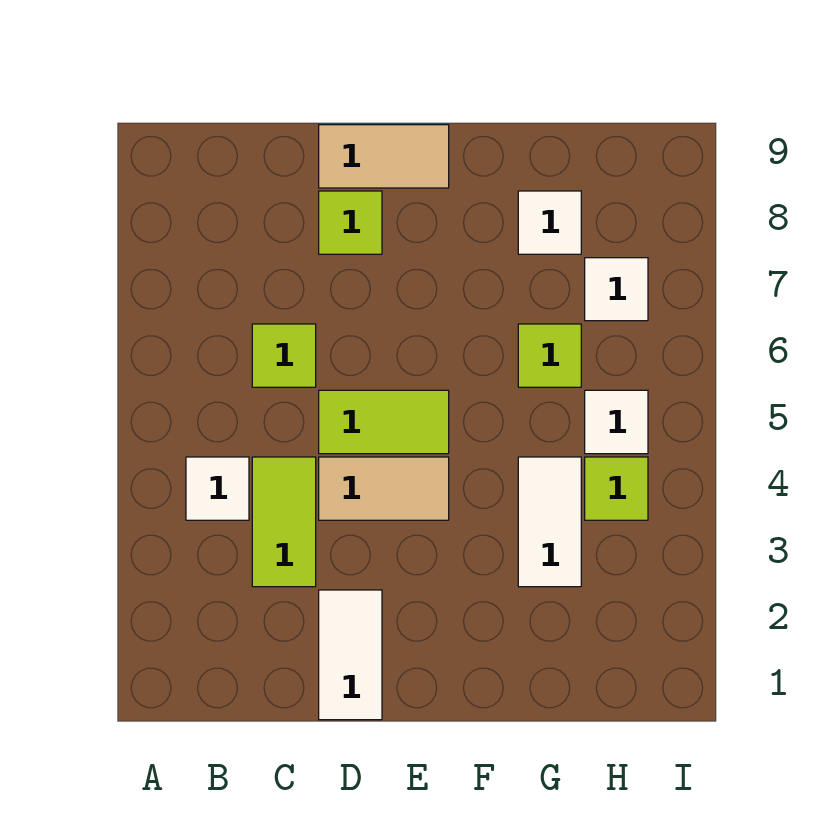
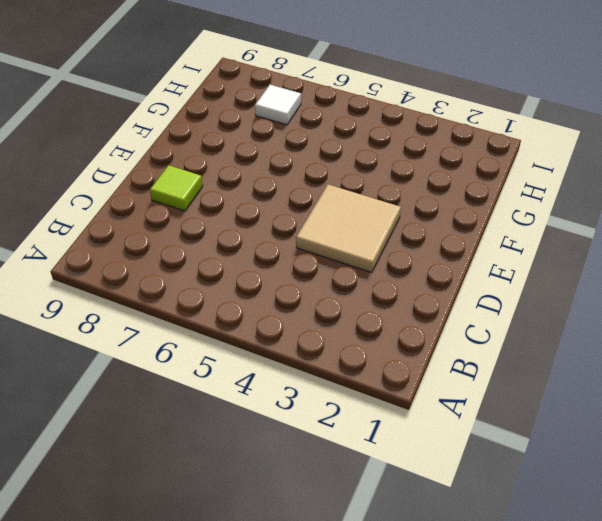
tan tile D3:E4 level 1 -> tan tile D4:E4 level 1
none -> white tile B4 level 1
none -> lime tile C3:C4 level 1
none -> lime tile C6 level 1

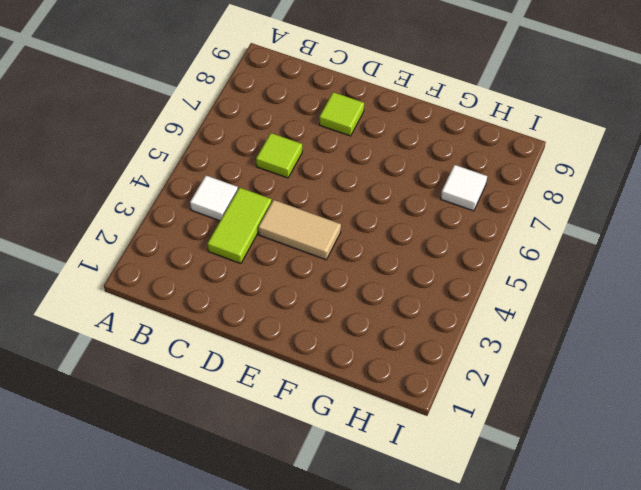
none -> white tile D1:D2 level 1
none -> lime tile D5:E5 level 1
none -> tan tile D9:E9 level 1

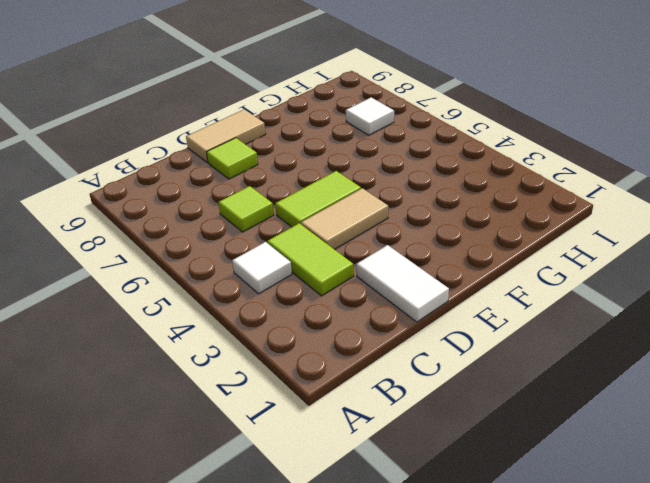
none -> white tile G3:G4 level 1
none -> lime tile G6 level 1
none -> white tile G8 level 1

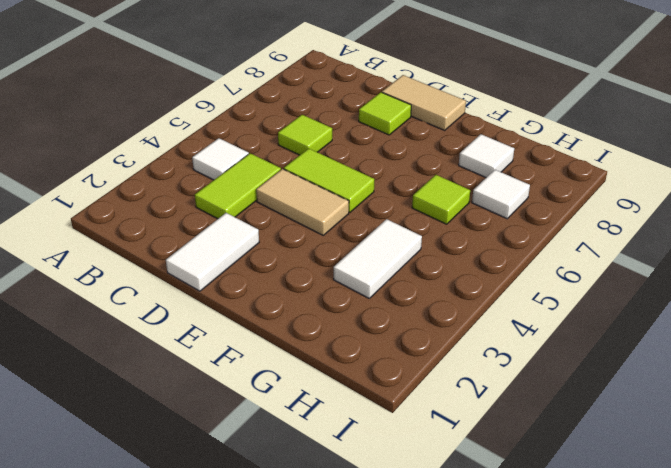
none -> lime tile H4 level 1
none -> white tile H5 level 1

